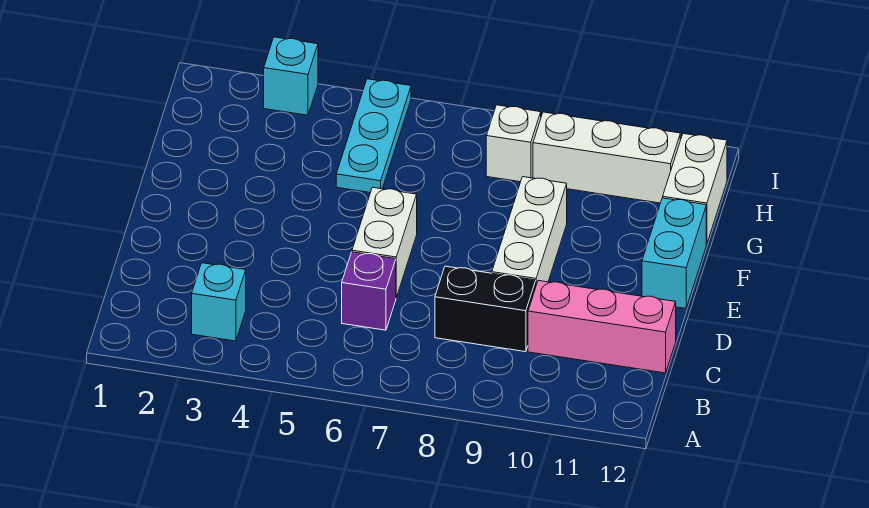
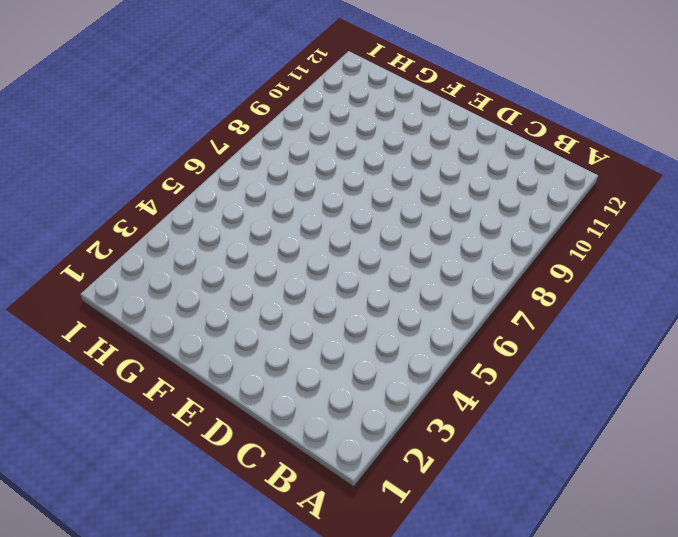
none -> cyan brick B3 level 1
none -> purple brick C6 level 1
none -> black brick C8:C9 level 1

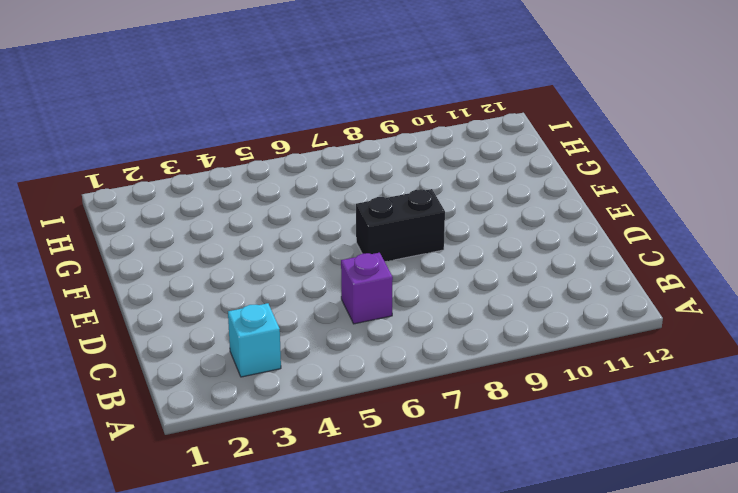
black brick E7:E8 level 1 -> black brick C8:C9 level 1
none -> pink brick C10:C12 level 1
none -> white brick D6:E6 level 1
none -> white brick D9:F9 level 1

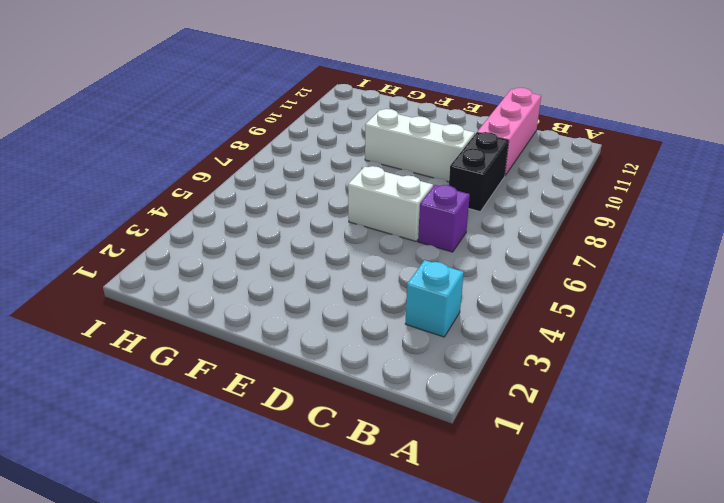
none -> cyan brick E12:F12 level 1
none -> cyan plate G5:I5 level 1
none -> white brick G12:H12 level 1

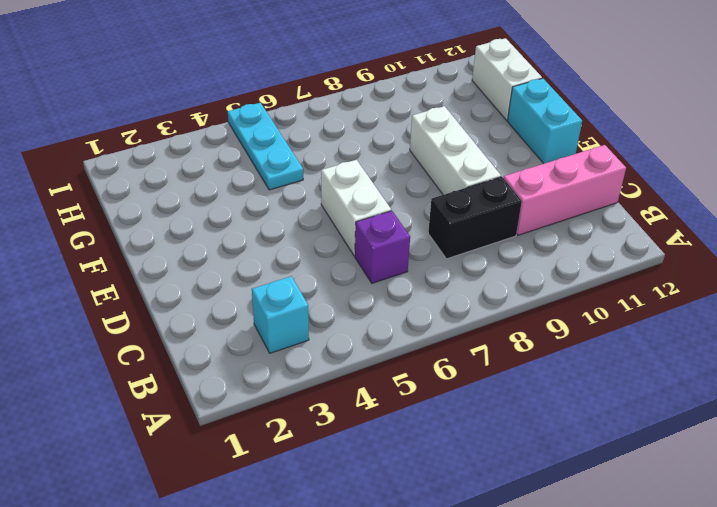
none -> white brick H8 level 1
none -> white brick H9:H11 level 1
none -> cyan brick I3 level 1

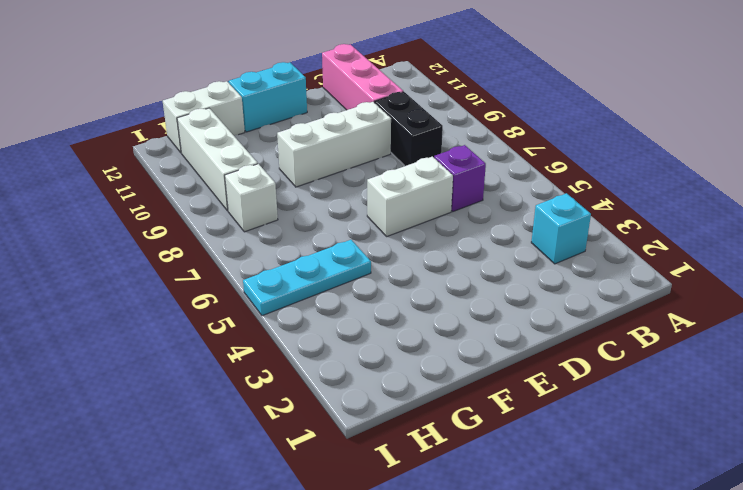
none -> cyan brick I3 level 1

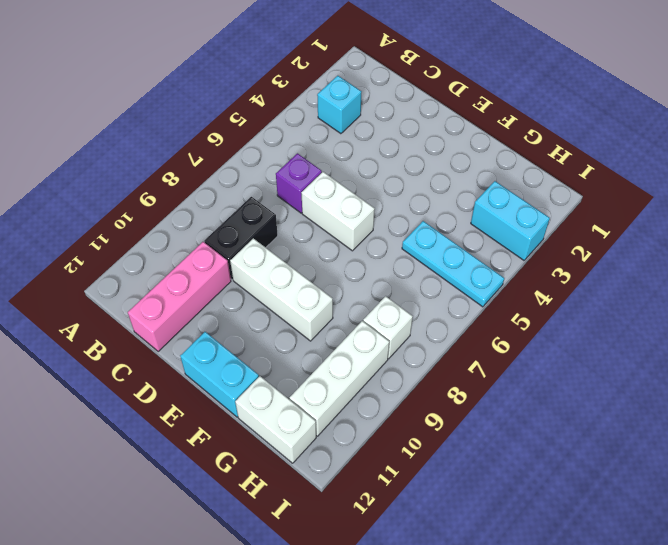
cyan brick H3:I3 level 1 -> cyan brick I3 level 1

